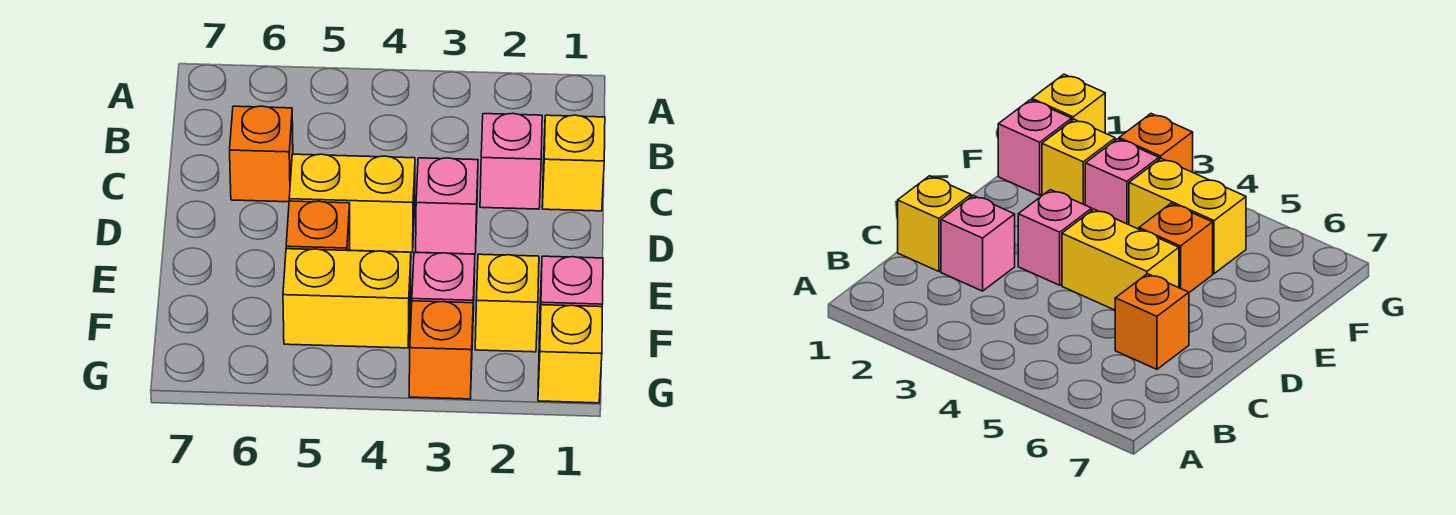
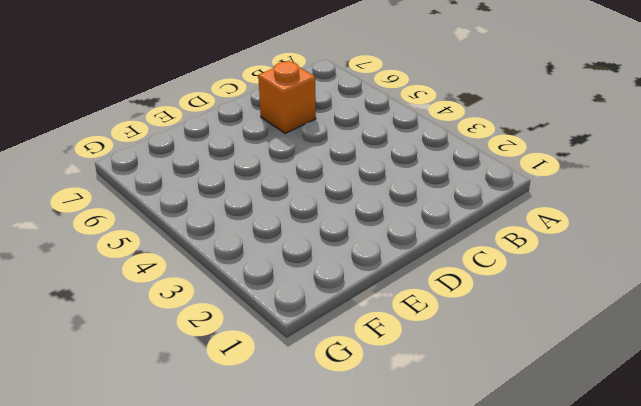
none -> yellow brick C1 level 1
none -> pink brick C2 level 1
none -> pink brick D3 level 1

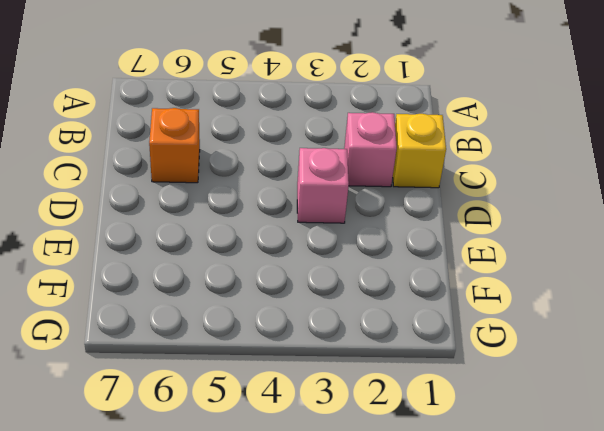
none -> yellow brick D4:D5 level 1
none -> orange brick E5 level 1
none -> pink brick F1 level 1

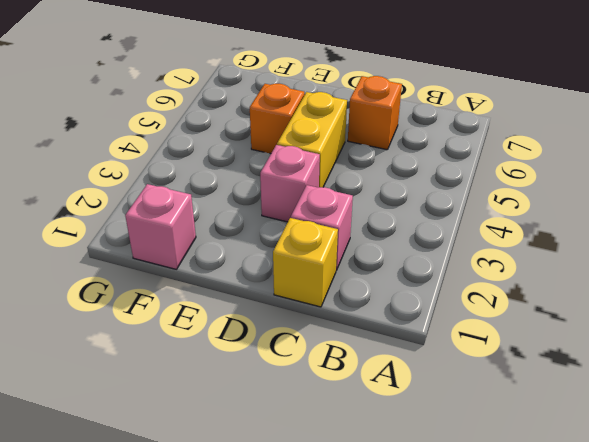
none -> yellow brick F2 level 1
none -> pink brick F3 level 1
none -> yellow brick F4:F5 level 1

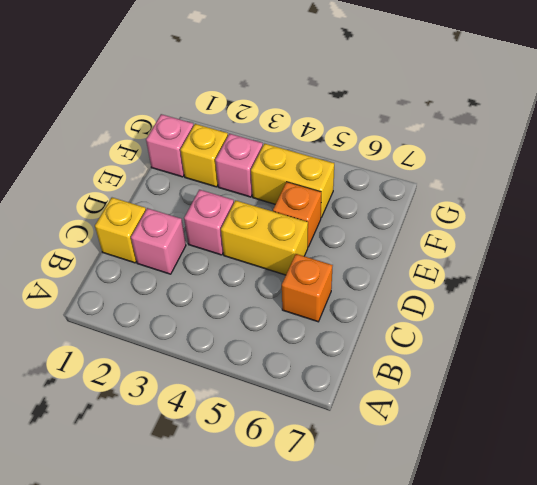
none -> yellow brick G1 level 1
none -> orange brick G3 level 1

